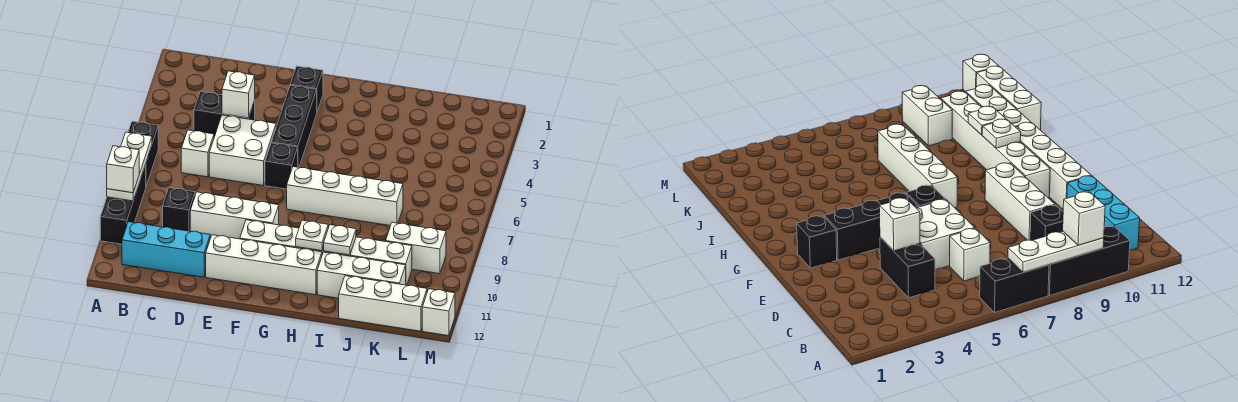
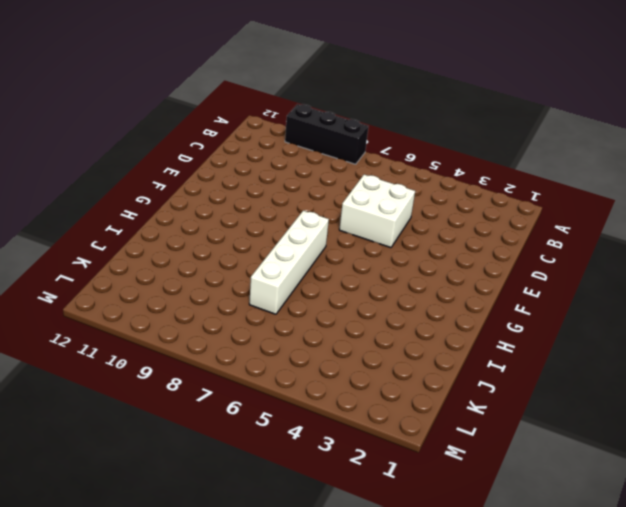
none -> black brick A6:A7 level 1
none -> cyan brick B11:D11 level 1
none -> black brick C4:D4 level 1

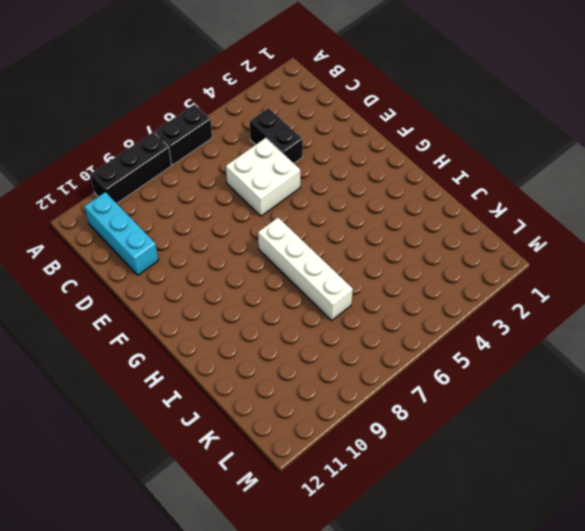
none -> white brick C6 level 1
none -> black brick C9 level 1
none -> white brick D9:F9 level 1

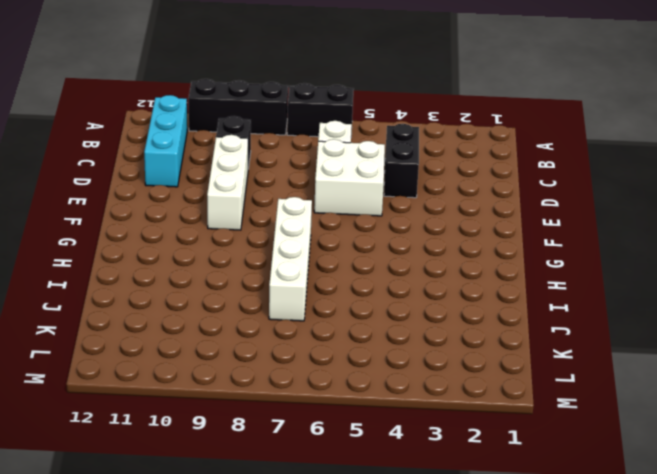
none -> white brick E11:H11 level 1
none -> black brick F2 level 1
none -> black brick F3:F5 level 1

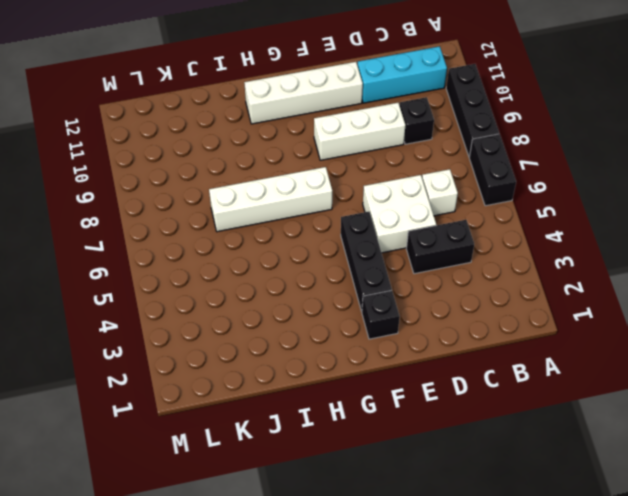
none -> black brick F6 level 1
none -> white brick F10:K10 level 1
none -> white brick I11:K11 level 1

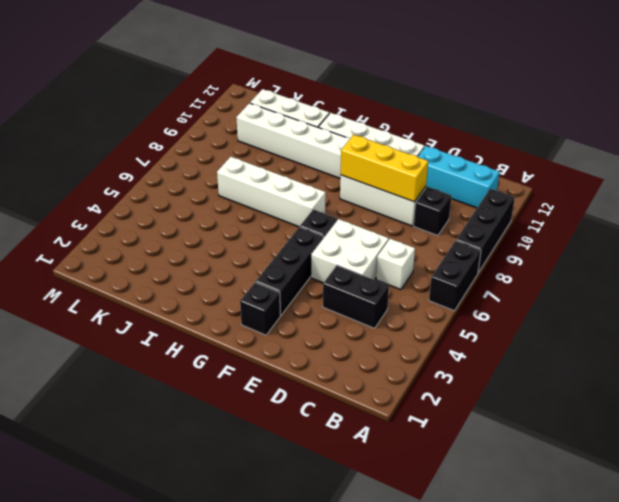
yellow brick D9:F9 level 2 -> none
none -> white brick J12:L12 level 1
none -> white brick K9:L9 level 1
none -> white brick M12 level 1

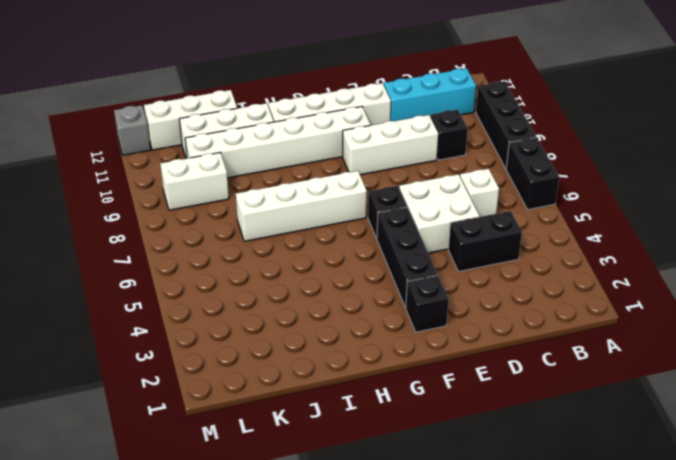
grey brick M12 level 1 -> white brick M12 level 1
none -> white plate A7:A9 level 2
none -> white brick D4 level 2
none -> white plate H10 level 2

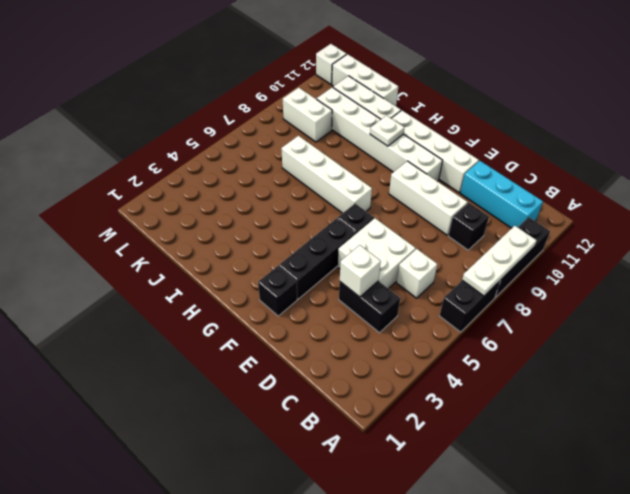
none -> white plate I10 level 2
none -> white brick A9 level 3

